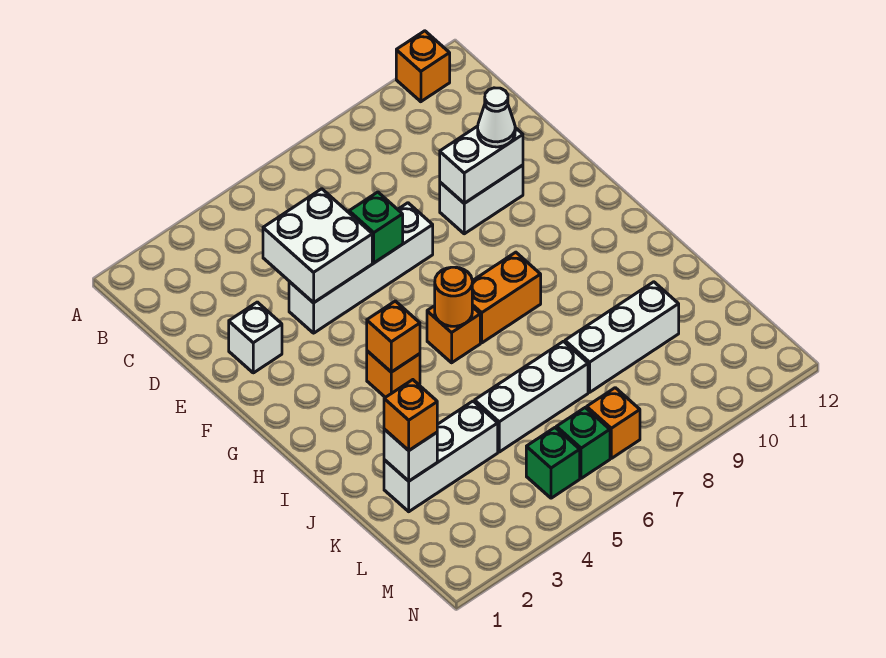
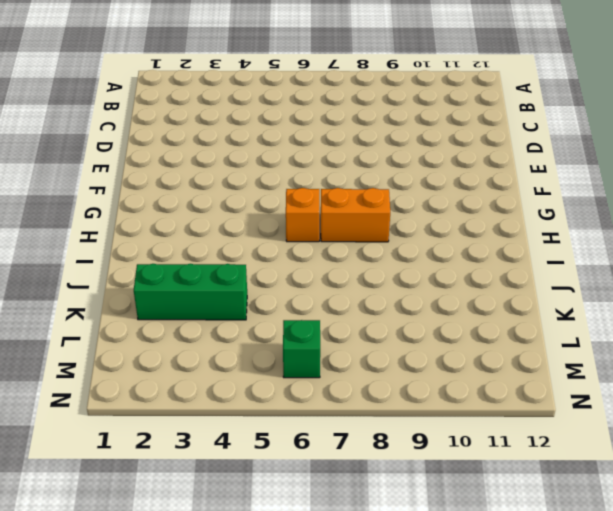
green brick K2:K4 level 1 -> white brick K2:K4 level 1
none -> orange brick A11 level 1
none -> white brick E2 level 1
none -> white brick E4:E7 level 1

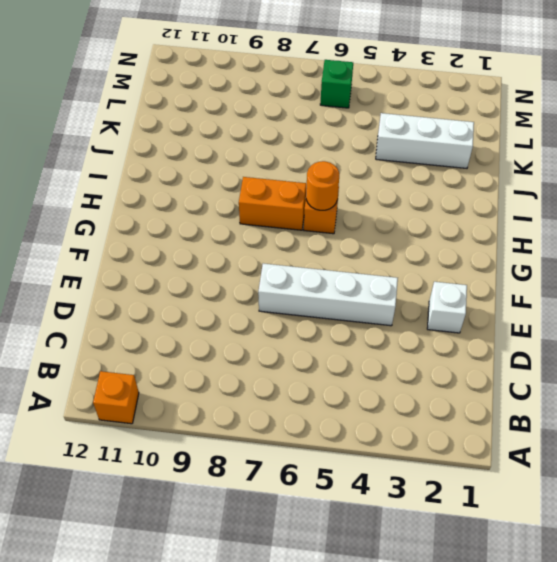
none -> white brick E9:E10 level 1
none -> orange brick H4 level 1
none -> white brick K5:K7 level 1

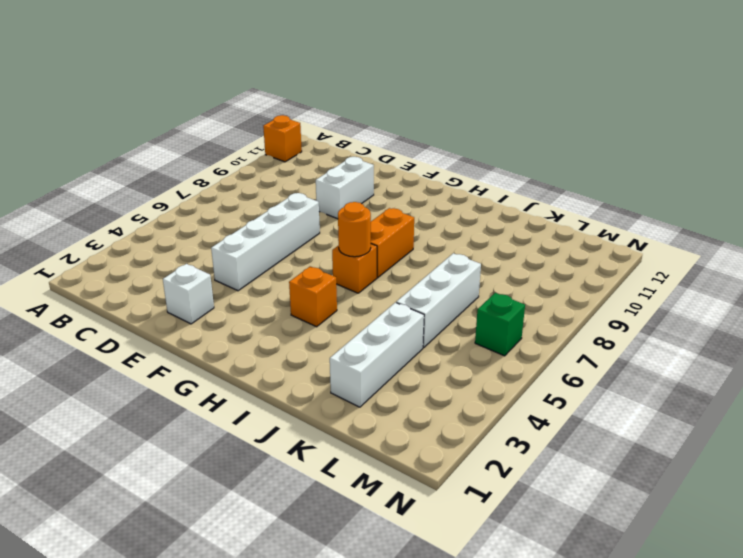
none -> white brick K8:K10 level 1
none -> green brick M5 level 1
none -> orange brick M7 level 1

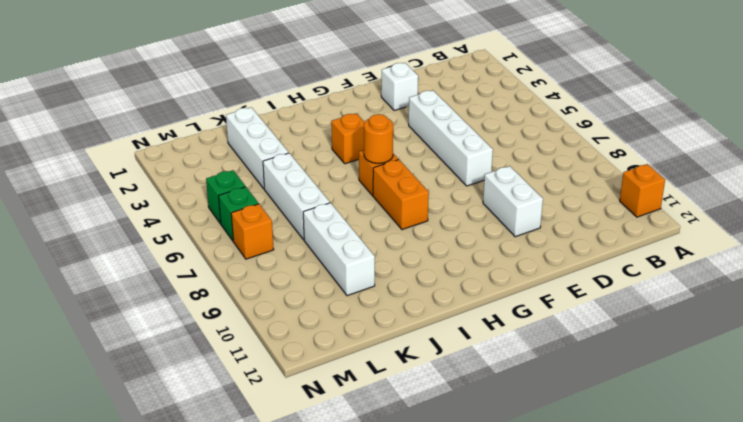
none -> white brick D4:E5 level 2
none -> green brick E6 level 2
none -> white brick E9:E10 level 2

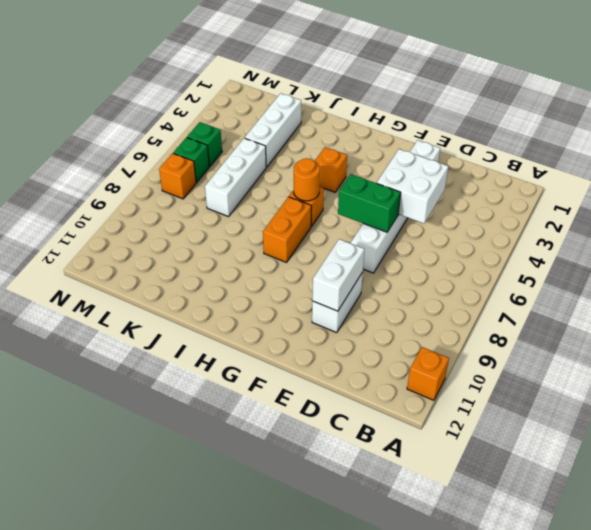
green brick E6:F6 level 2 -> green brick E6 level 2
none -> white brick K8:K10 level 1
none -> orange brick H4 level 2
none -> white brick K2 level 2

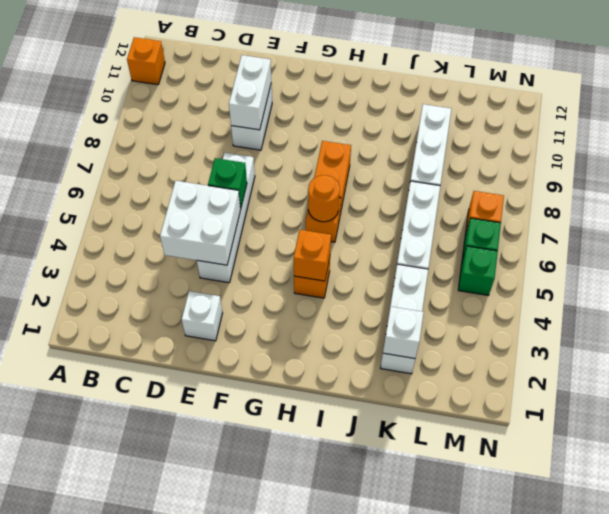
none -> white cone E10 level 3
none -> orange brick K2 level 3

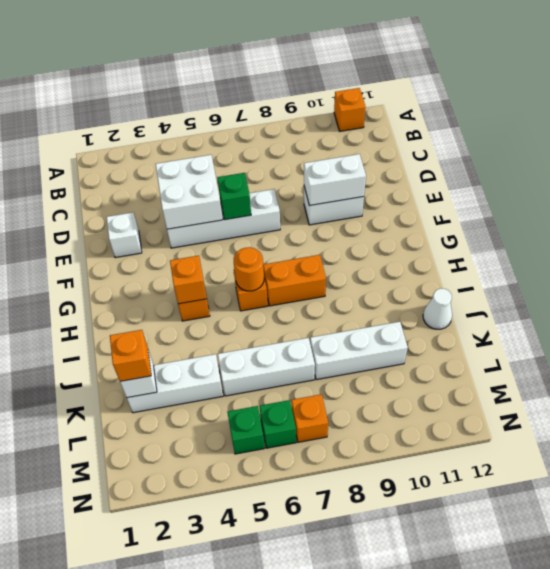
white cone J12 level 1 -> white cone E10 level 3

